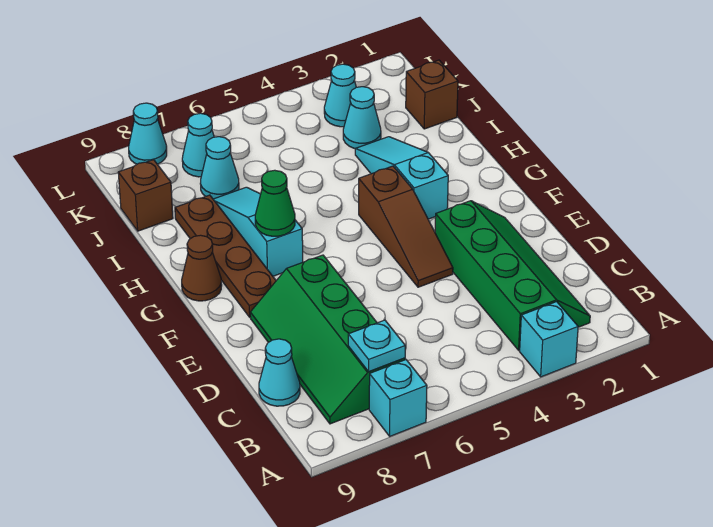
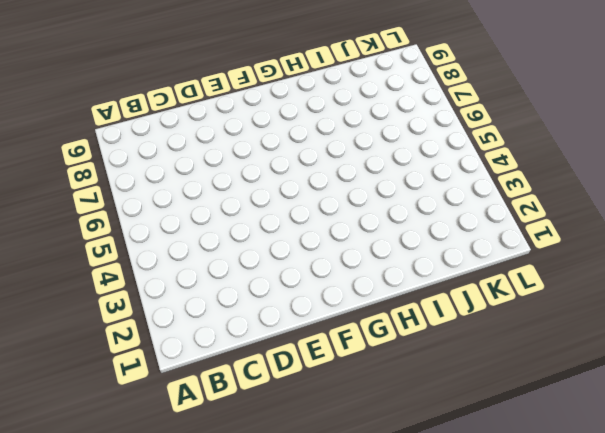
none -> cyan brick A3 level 1
none -> cyan brick A7 level 1
none -> green slope B2:E3 level 1 top 3

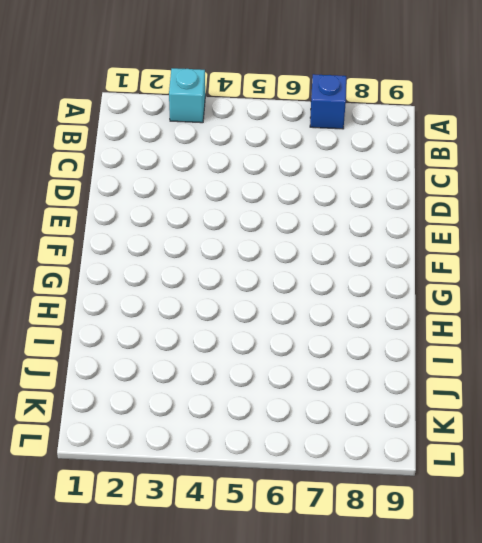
blue brick A7 level 1 -> cyan brick A7 level 1
none -> green slope B2:E3 level 1 top 3
none -> green slope B7:E8 level 1 top 7
none -> cyan cone C9 level 1

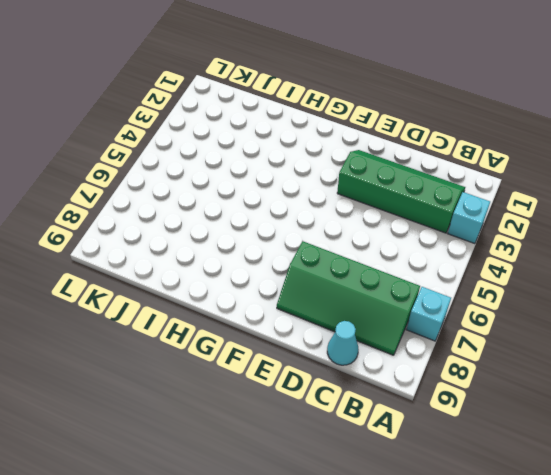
none -> brown slope E4:G4 level 1 top G
none -> brown plate F8:I8 level 1
none -> cyan slope G3:I3 level 1 top G

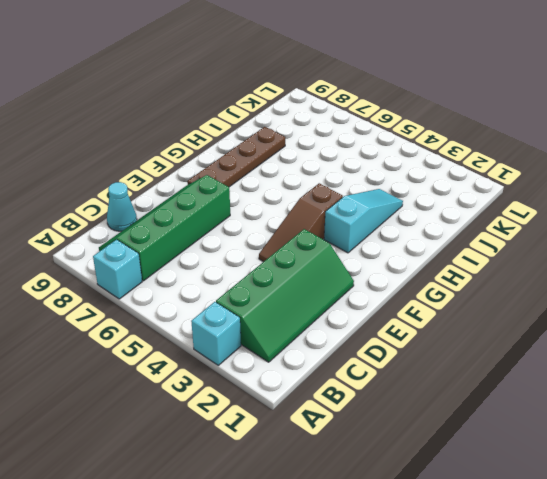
none -> cyan slope G7:I7 level 1 top G
none -> brown cone G9 level 1
none -> brown brick J1 level 1

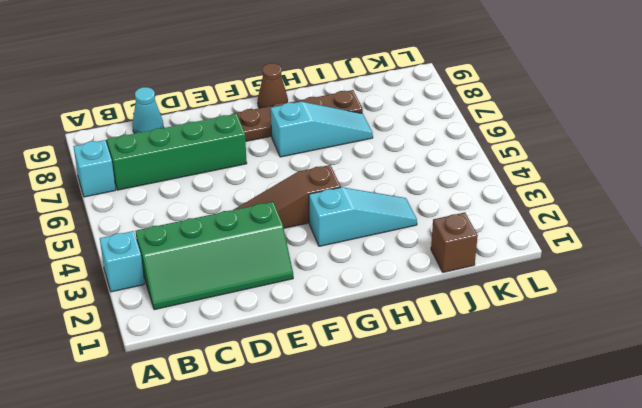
none -> cyan cone J3 level 1
none -> cyan cone J7 level 1
none -> brown brick J9 level 1

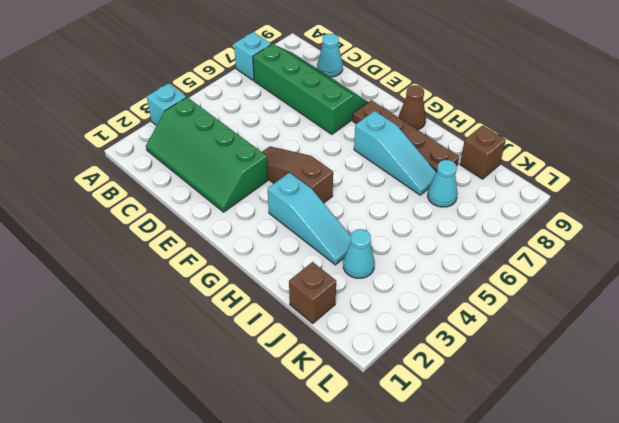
none -> cyan cone K3 level 1
none -> cyan cone K7 level 1
none -> cyan cone L8 level 1

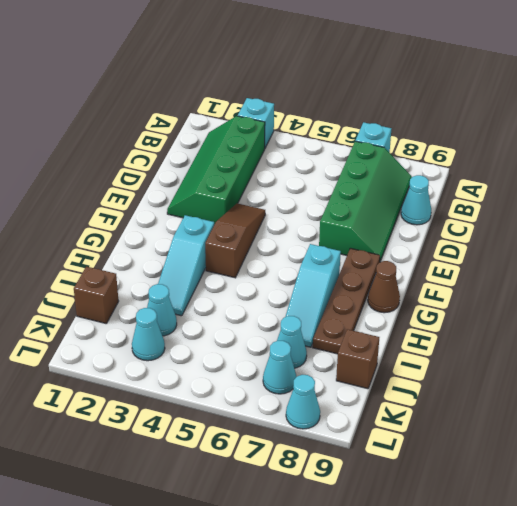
none -> cyan plate B7 level 2
none -> green cone G7 level 2

